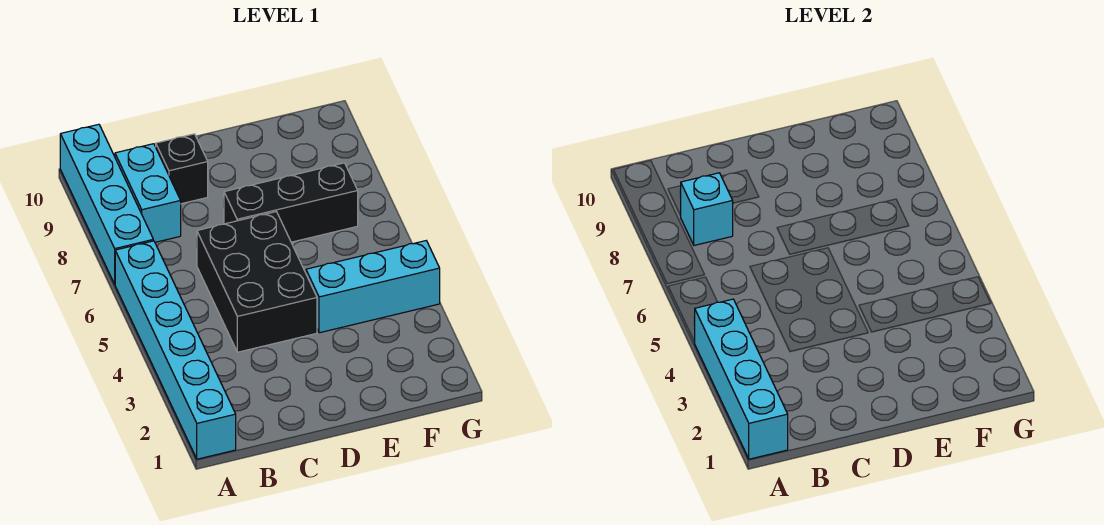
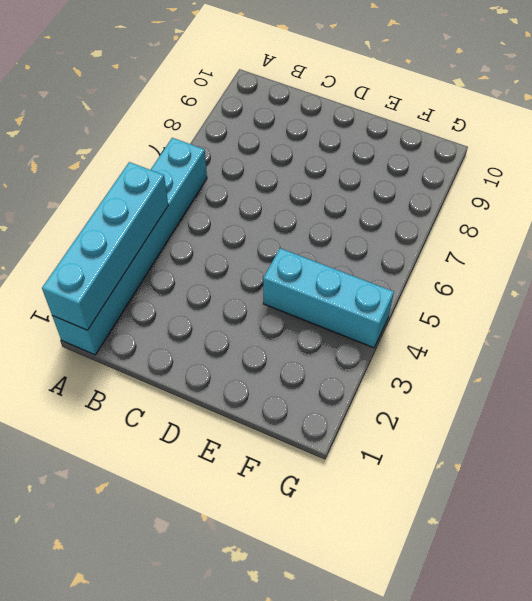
none -> cyan brick A7:A10 level 1
none -> cyan brick B8:B9 level 1

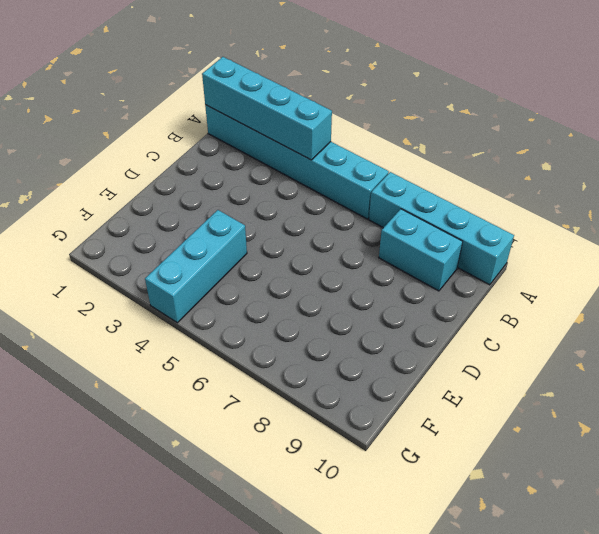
none -> black brick C4:D6 level 1
none -> black brick C9 level 1

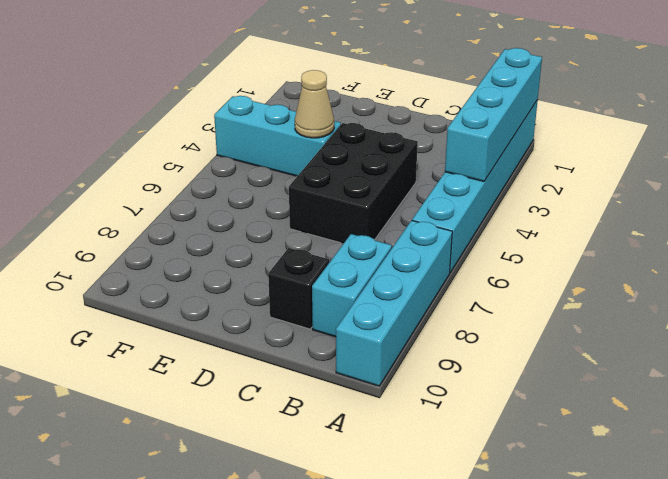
tan cone E4 level 2 -> none
none -> black brick D7:F7 level 1
none -> cyan brick B8 level 2

